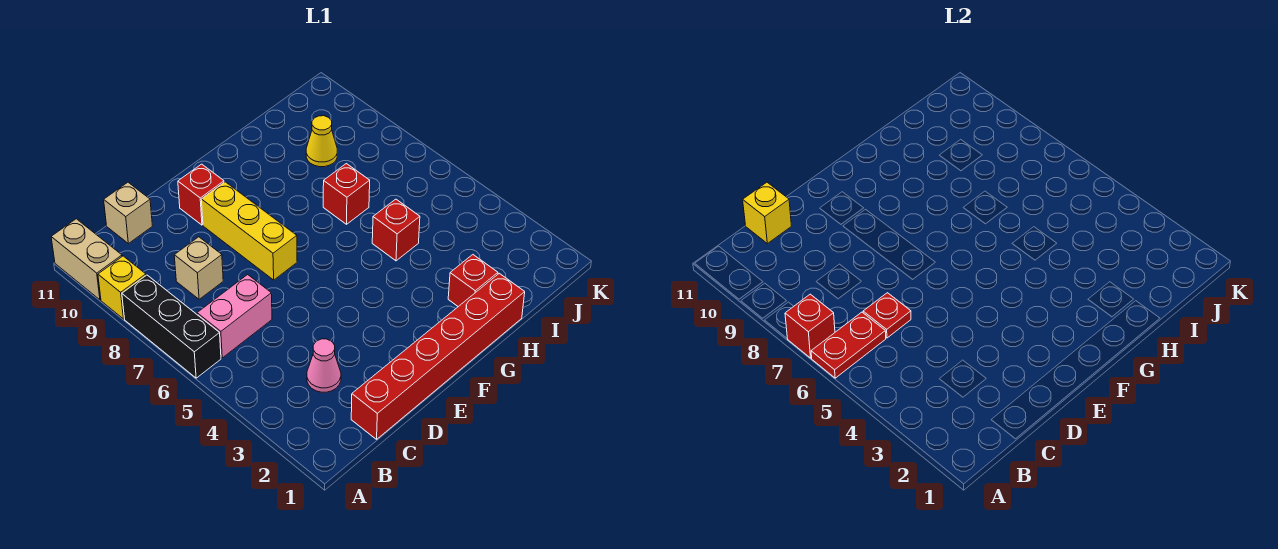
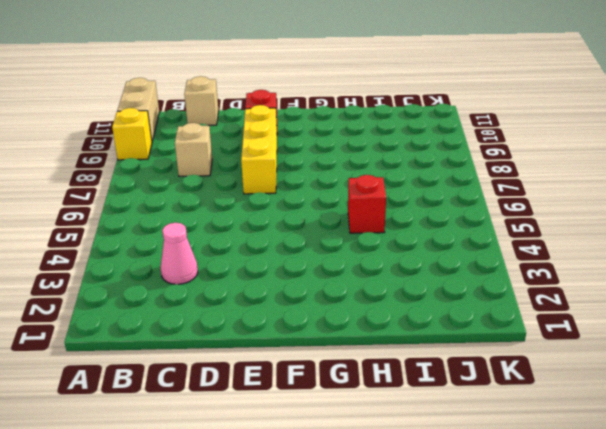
none -> black brick A6:A8 level 1
none -> pink brick B6:C6 level 1
none -> red brick C1:H1 level 1

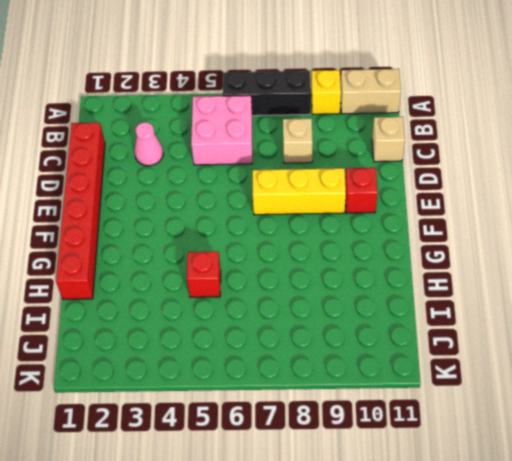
pink brick B5:C6 level 1 -> pink brick B6:C6 level 1
none -> red brick H2 level 1
none -> red brick H7 level 1
none -> yellow cone I9 level 1

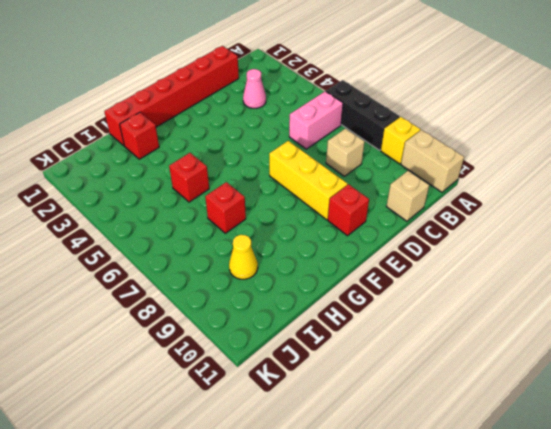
none -> red plate A6:B6 level 2
none -> red brick A7 level 2
none -> red plate C6 level 2

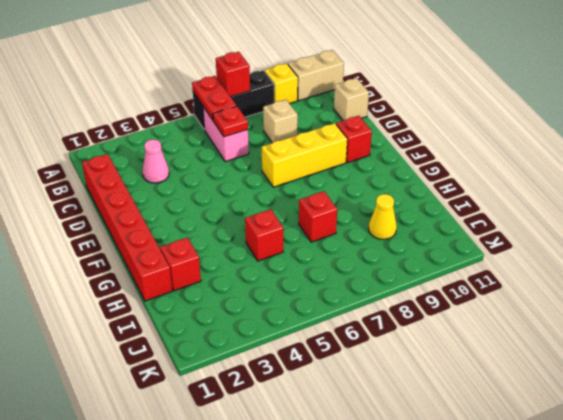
none -> yellow brick C11 level 2

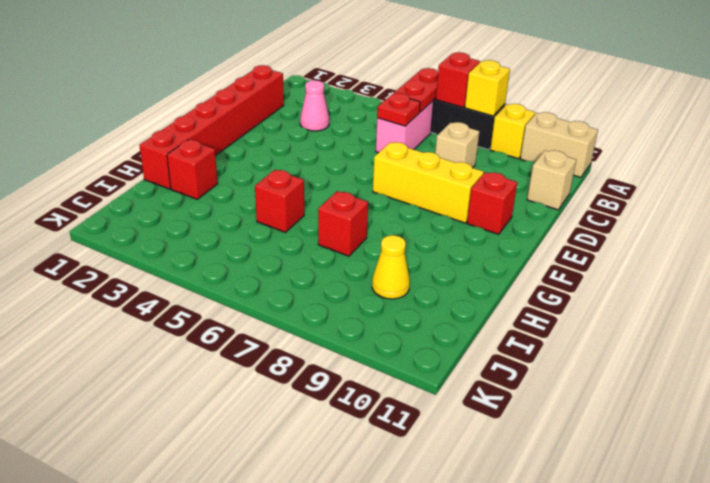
yellow brick A8 level 2 -> yellow brick C11 level 2

